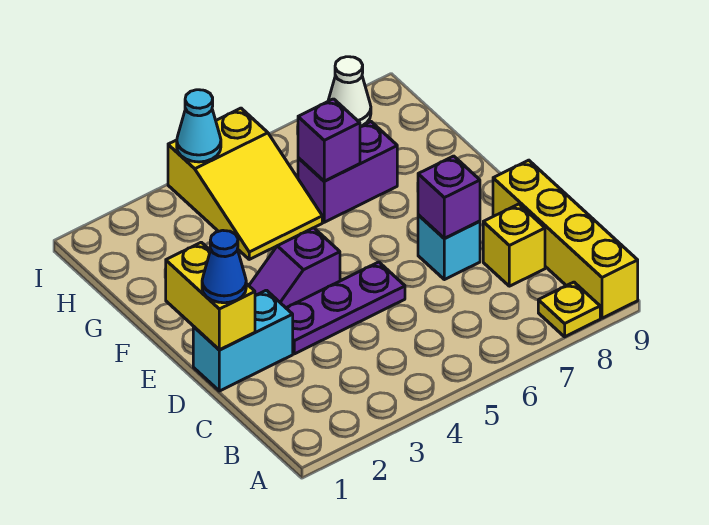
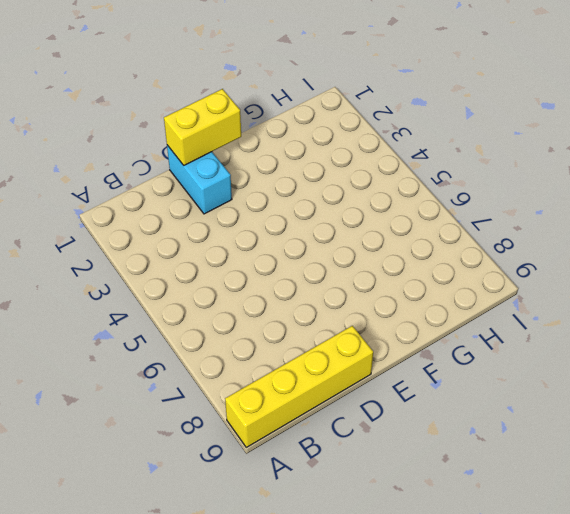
none -> yellow plate A8 level 1
none -> yellow brick C8 level 1
none -> purple plate D3:D5 level 1

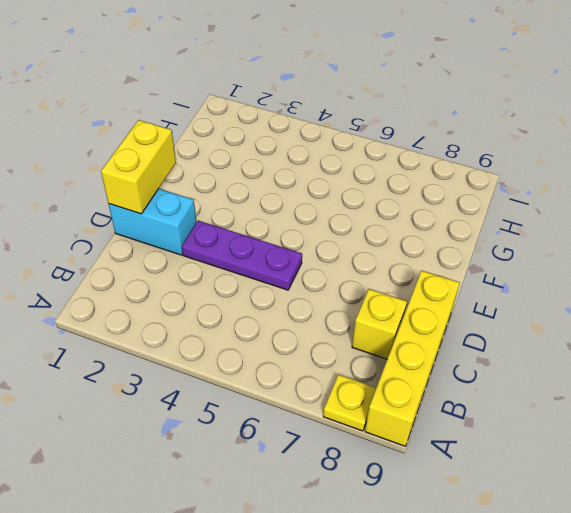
none -> cyan brick D7 level 1
none -> purple slope E3:E4 level 1 top 4
none -> yellow slope G4:I5 level 1 top I

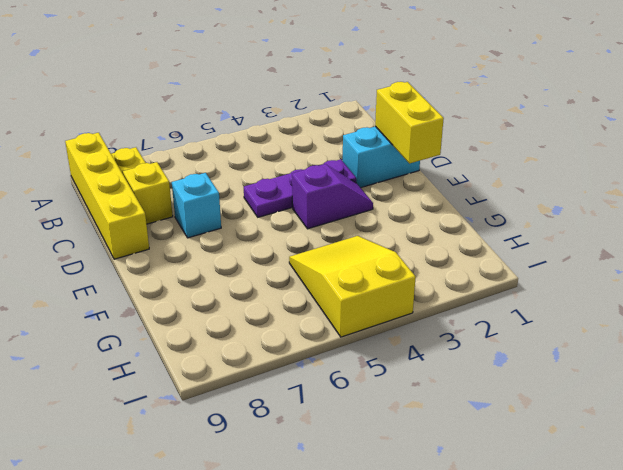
none -> purple brick G6:G7 level 1
none -> white cone I8 level 1
none -> purple brick D7 level 2

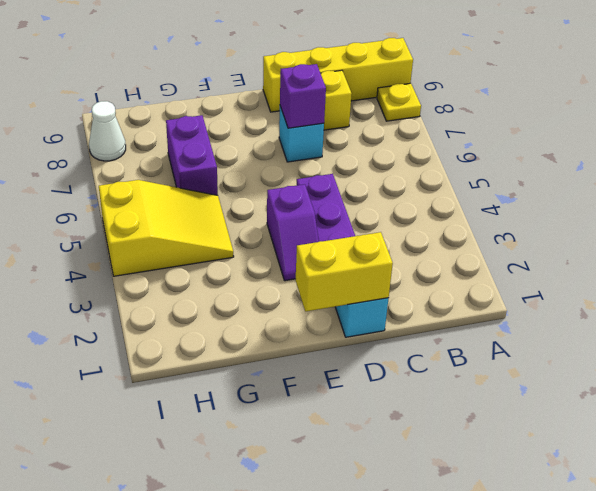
none -> purple brick G6 level 2
none -> cyan cone I4 level 2
none -> blue cone D1 level 3

